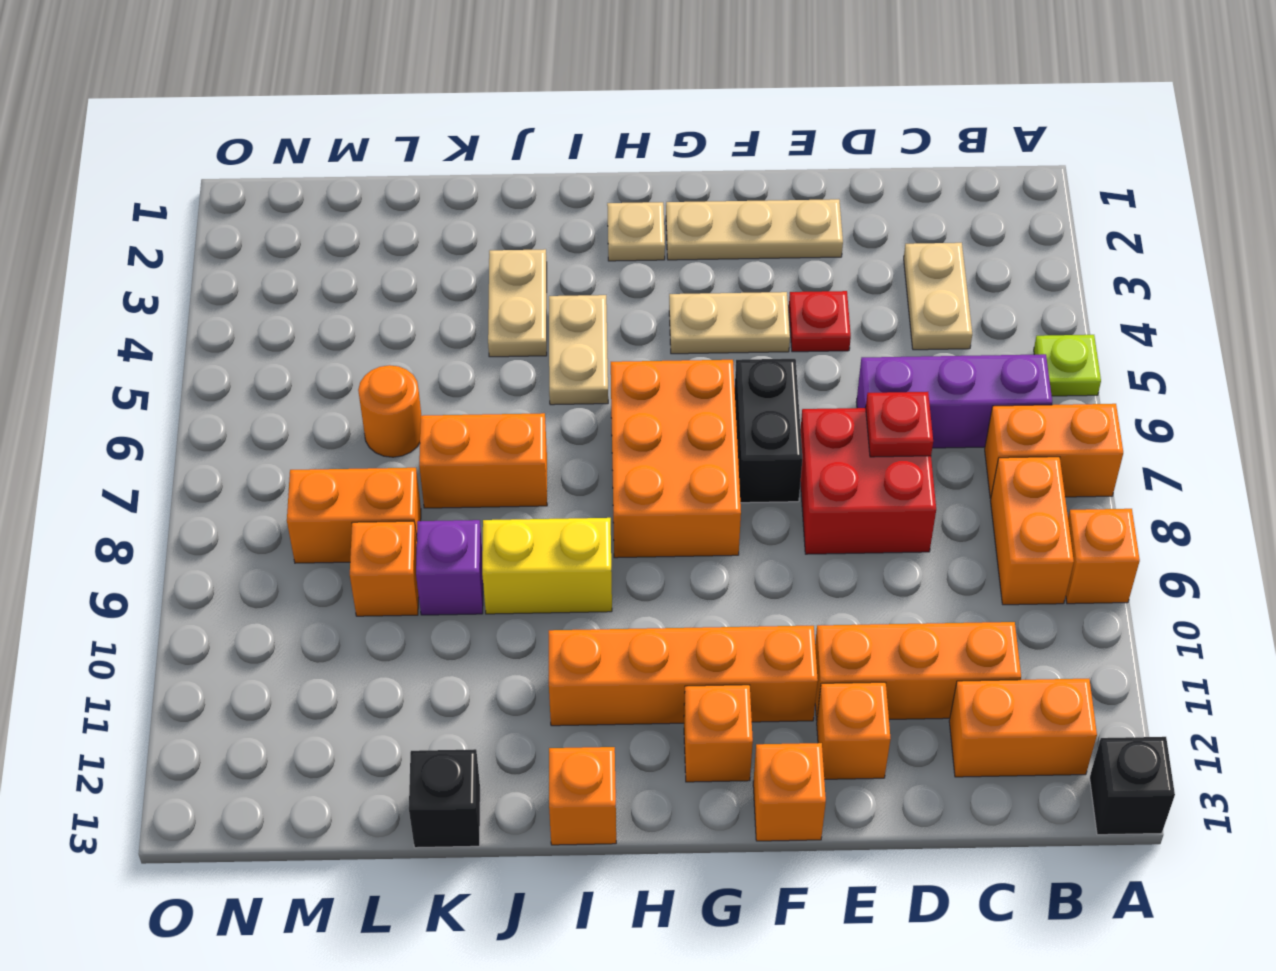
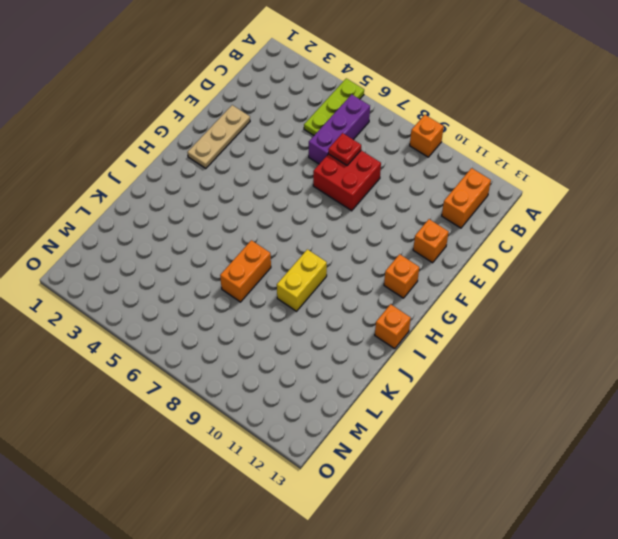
lime plate A5:C5 level 1 -> lime plate A5 level 1
none -> orange brick A7:B7 level 1
none -> black brick A13 level 1
none -> orange brick B8:B9 level 1
none -> tan plate C3:C4 level 1

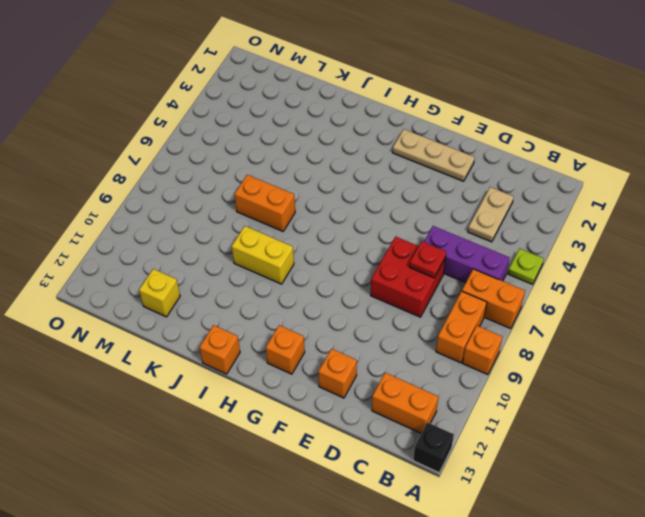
yellow brick L12 level 1 -> none
none -> orange brick C11:E11 level 1
none -> red plate E4 level 1
none -> tan plate F4:G4 level 1
none -> black brick F6:F7 level 1

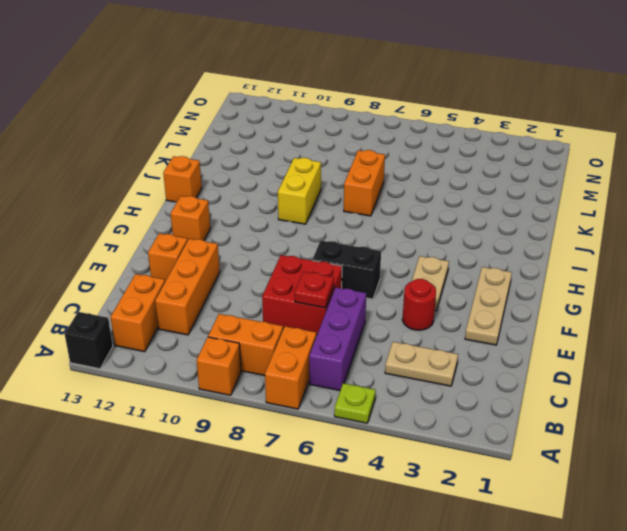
red round brick E4 level 1 -> red plate E4 level 1
none -> orange brick F11:I11 level 1
none -> orange brick F13 level 1
none -> orange brick G6:H8 level 1
none -> tan plate H2 level 1

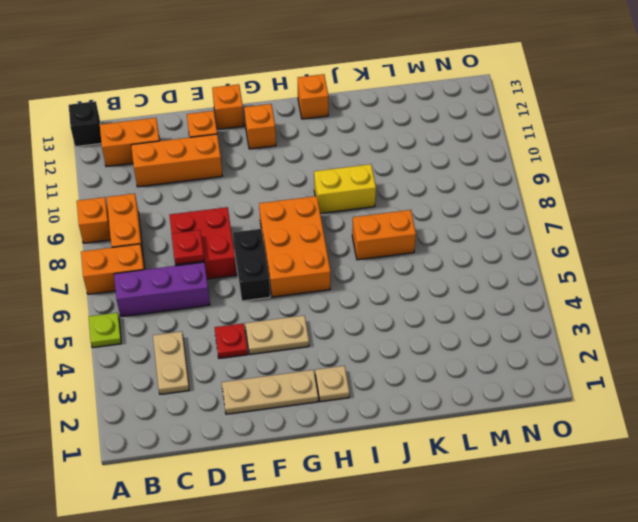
none -> orange brick F11:I11 level 1
none -> tan plate I4:I5 level 1
none -> tan plate J3:J4 level 1
none -> purple brick K9 level 1

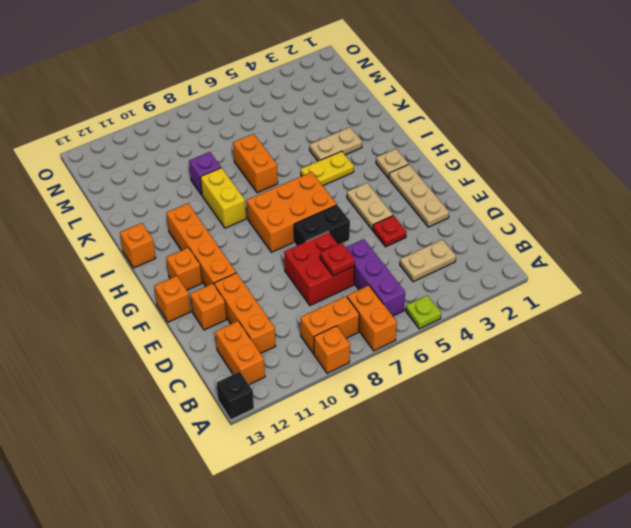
yellow plate I4:I5 level 1 -> tan plate I4:I5 level 1
none -> black brick K13 level 1
none -> orange round brick L6 level 1
none -> orange brick L8:M8 level 1
none -> orange brick L9 level 1

